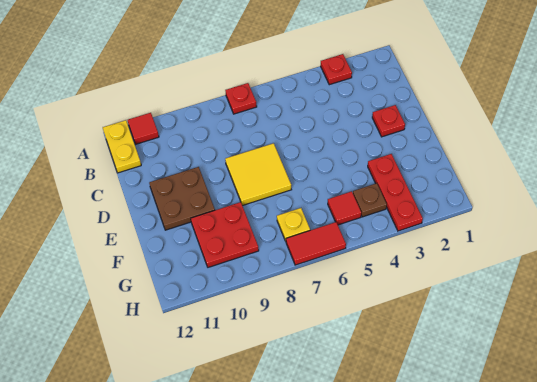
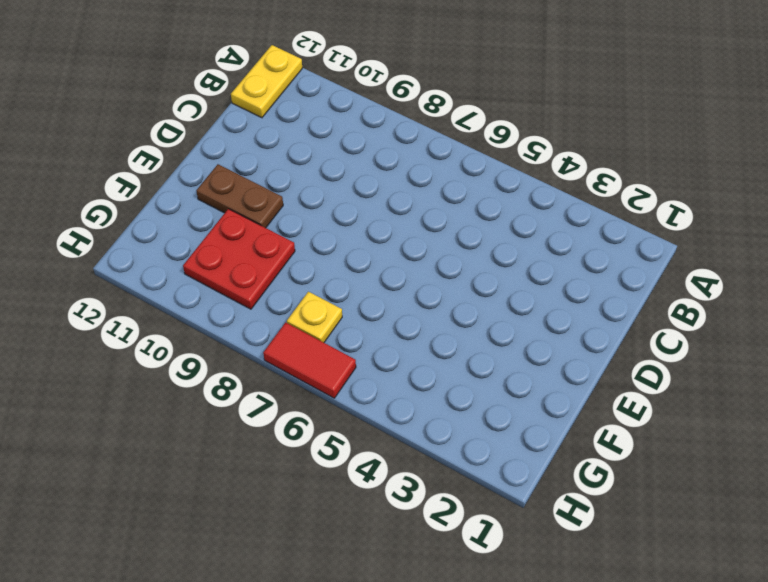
brown plate E10:E11 level 1 -> brown plate D10:E11 level 1
none -> red plate A3 level 1
none -> red plate A7 level 1
none -> red tile A11 level 1

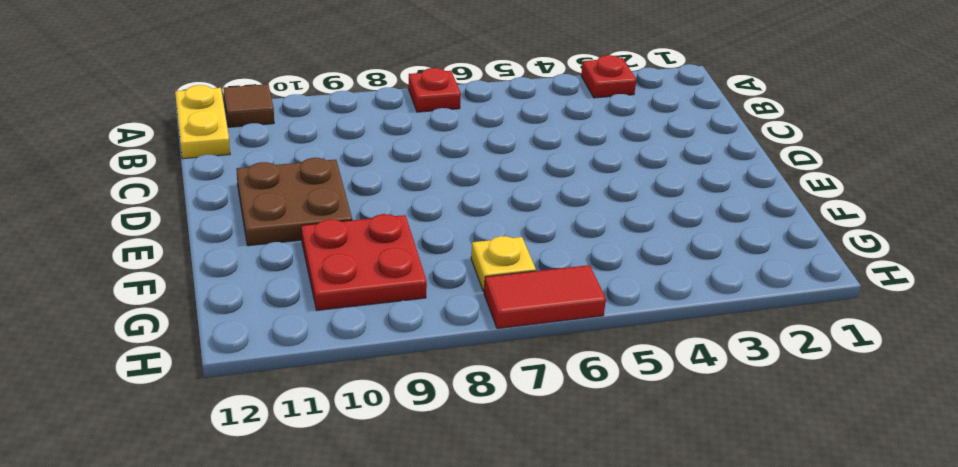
brown tile A11 level 1 -> red tile A11 level 1
none -> red plate D2 level 1
none -> yellow tile D7:E8 level 1
none -> red plate F3:H3 level 1

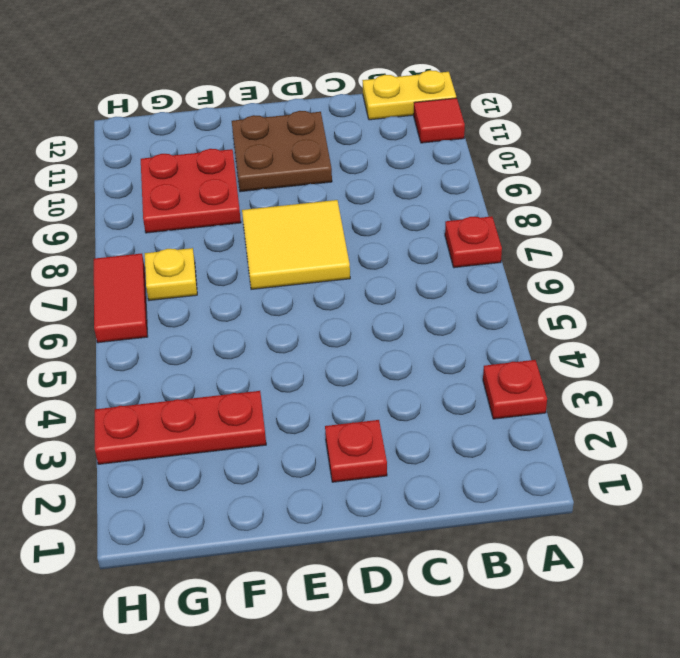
none -> brown plate G4 level 1
none -> red tile G5 level 1

